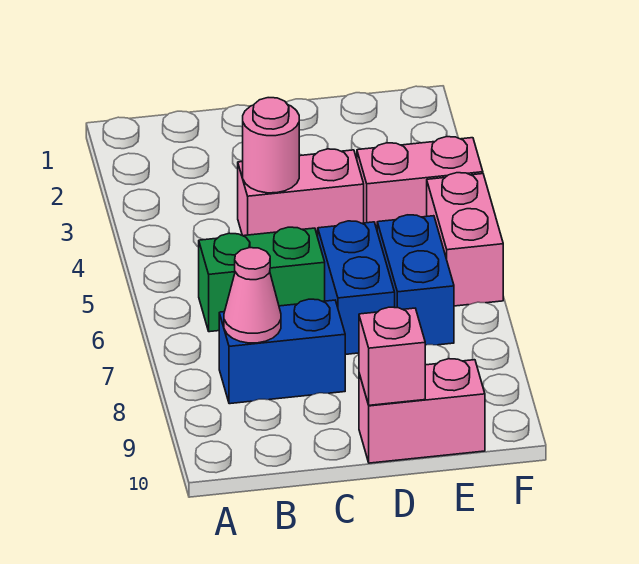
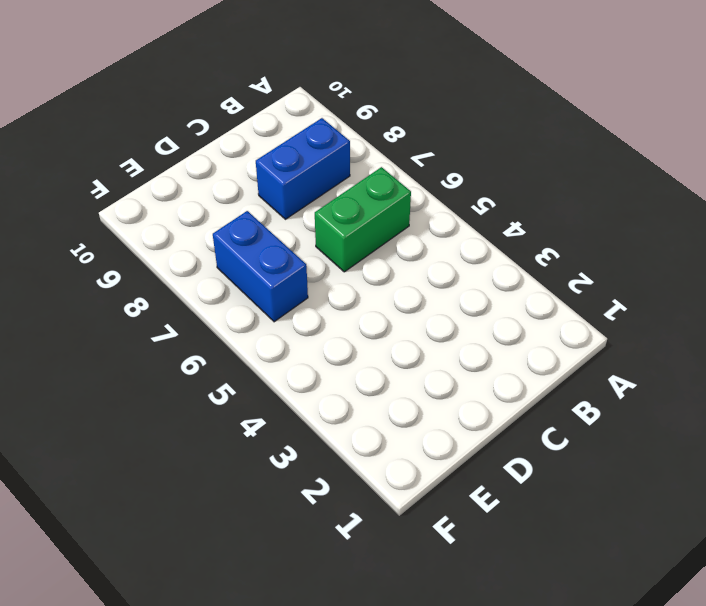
none -> pink brick C4:D4 level 1
none -> blue brick D6:D7 level 1

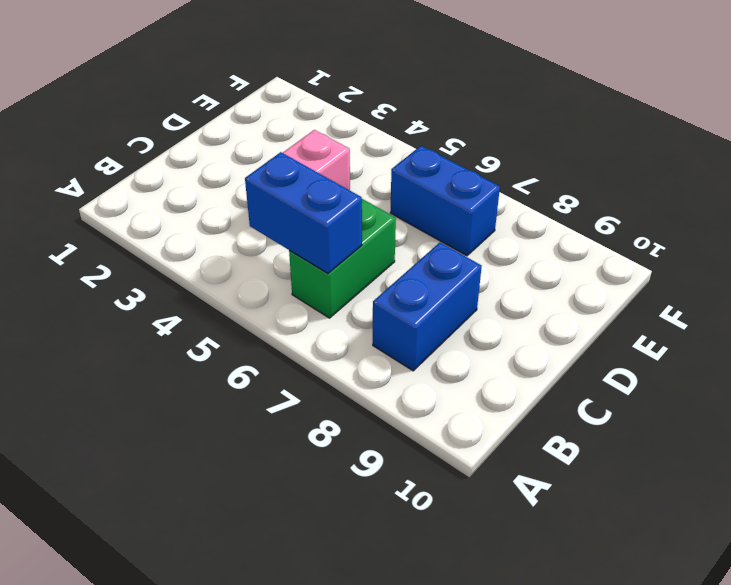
blue brick B5:B6 level 2 -> blue brick D6:D7 level 1
none -> pink brick D10:E10 level 1
none -> pink brick E4:F4 level 1

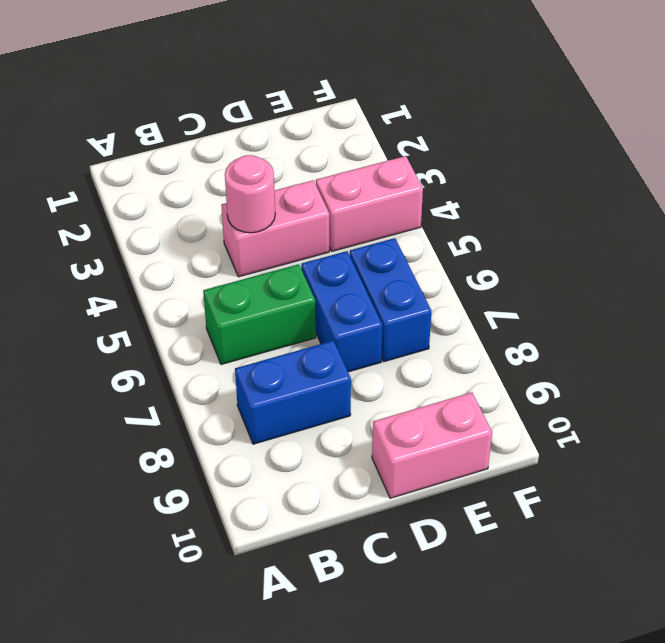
none -> pink brick F5:F6 level 1
none -> pink cone B8 level 2

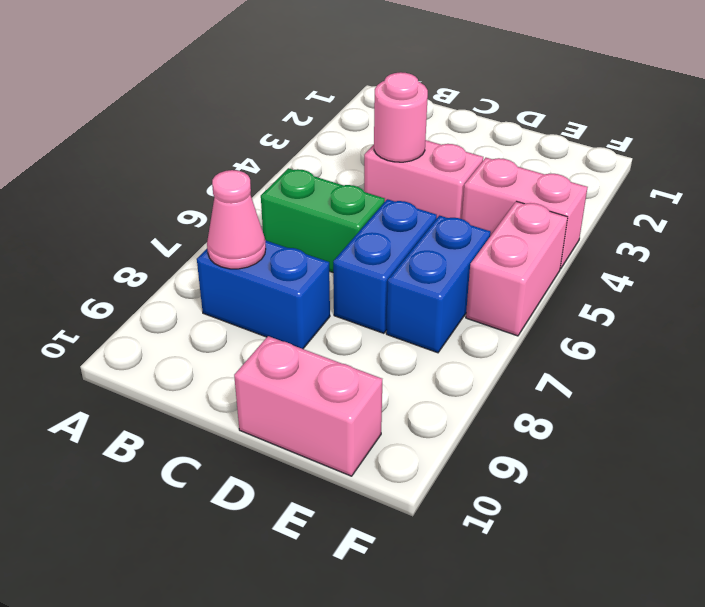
none -> pink brick D10 level 2

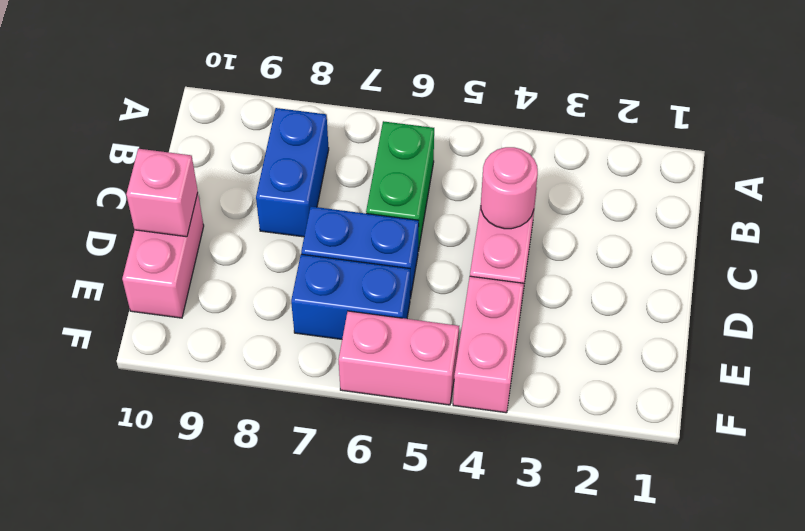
none -> pink cone B8 level 2

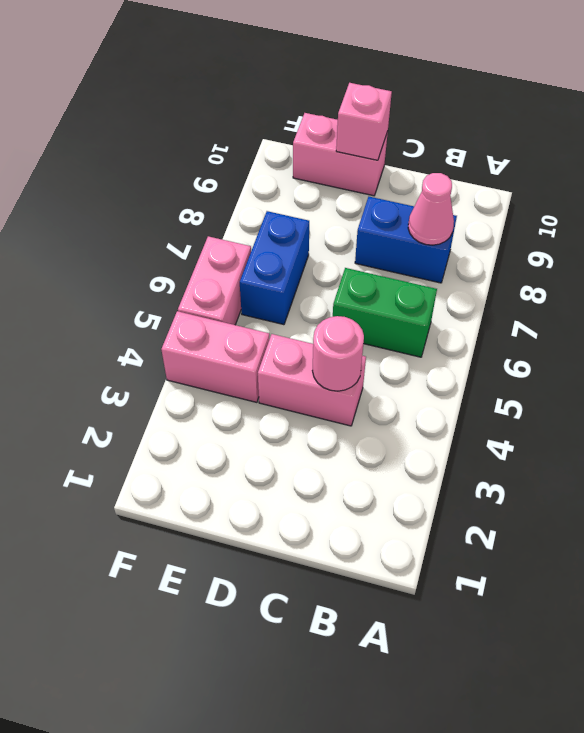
none -> blue brick D6:D7 level 1

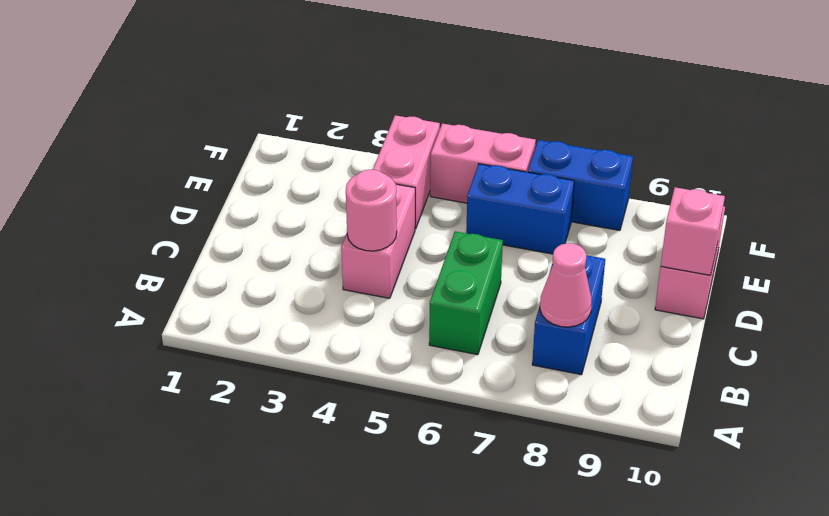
blue brick F7:F8 level 1 -> blue brick D6:D7 level 1

